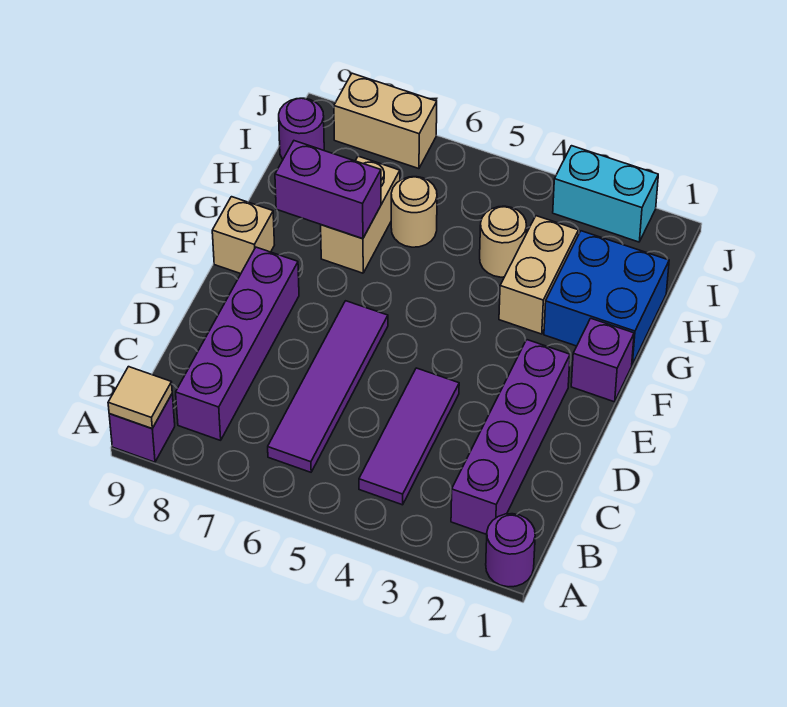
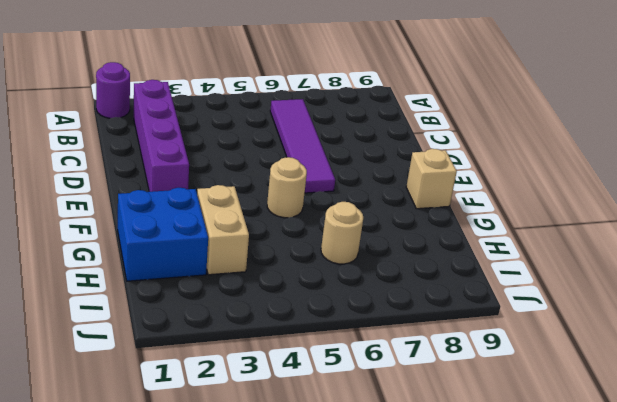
tan round brick F5 level 1 -> tan round brick H4 level 1
none -> purple brick A9 level 1
none -> purple tile B4:D4 level 1
none -> purple brick B8:E8 level 1

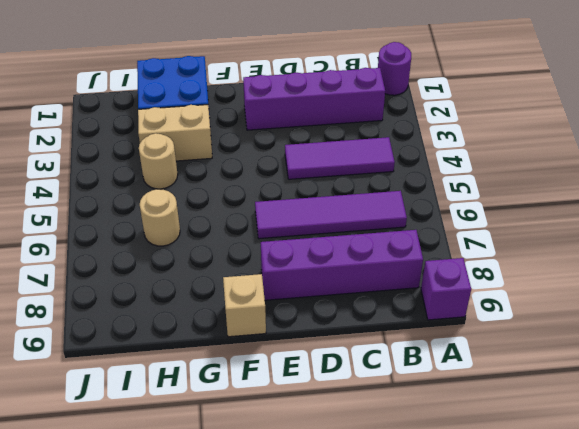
none -> purple brick F1 level 1
none -> tan brick G7:H7 level 1
none -> purple round brick I9 level 1

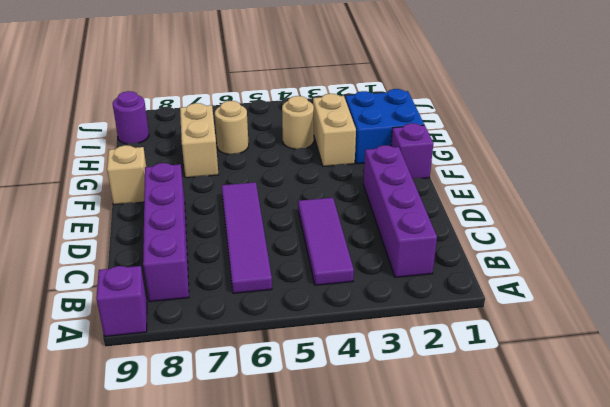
none -> purple round brick A1 level 1
none -> cyan brick J2:J3 level 1
none -> tan brick J7:J8 level 1

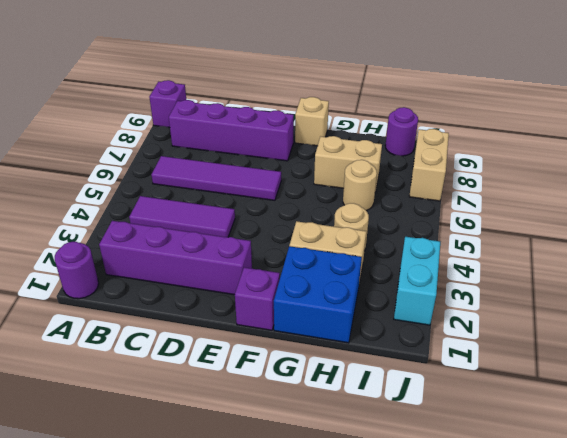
none -> tan tile A9 level 2
none -> purple brick G7:G8 level 2

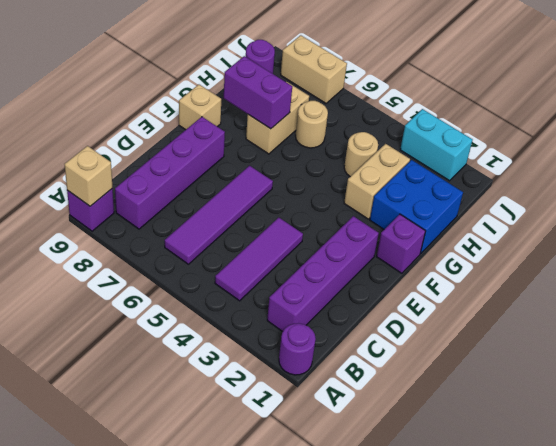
tan brick A9 level 2 -> tan tile A9 level 2

